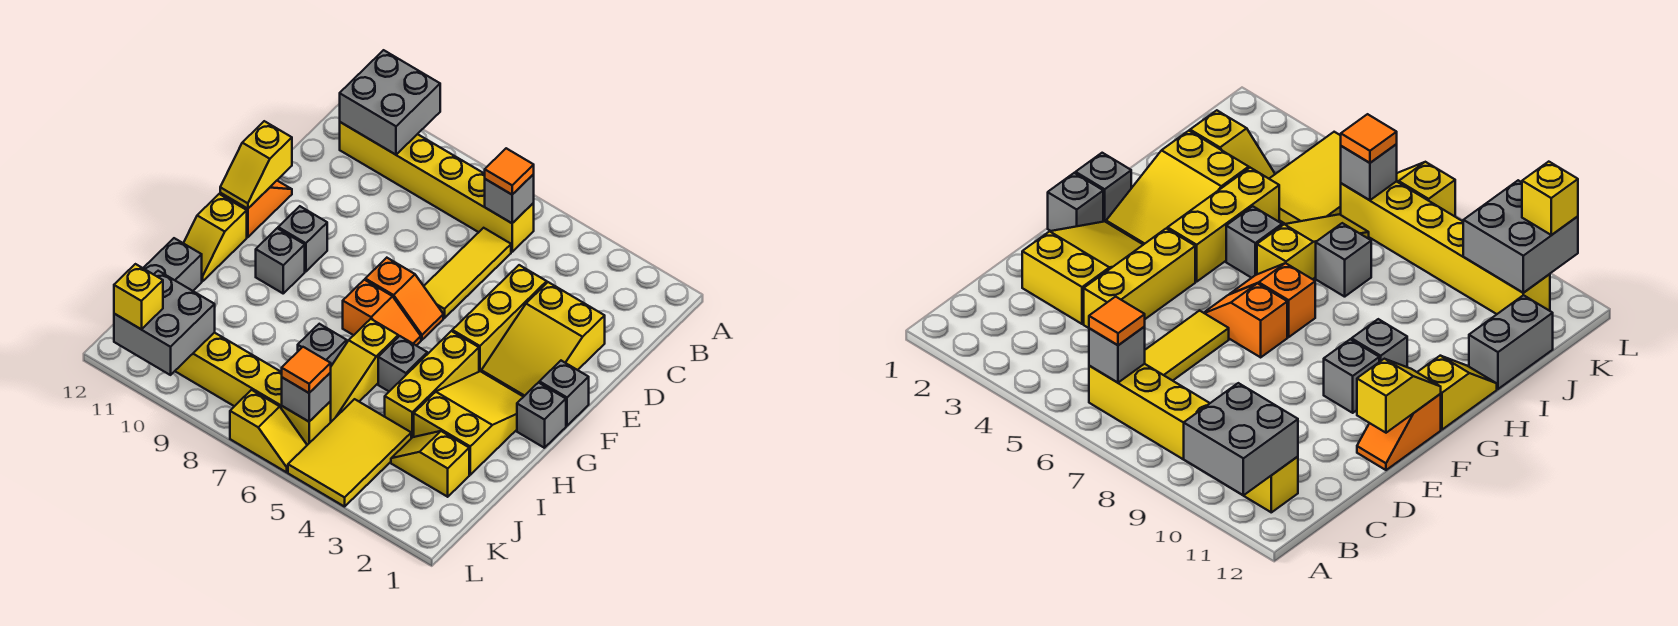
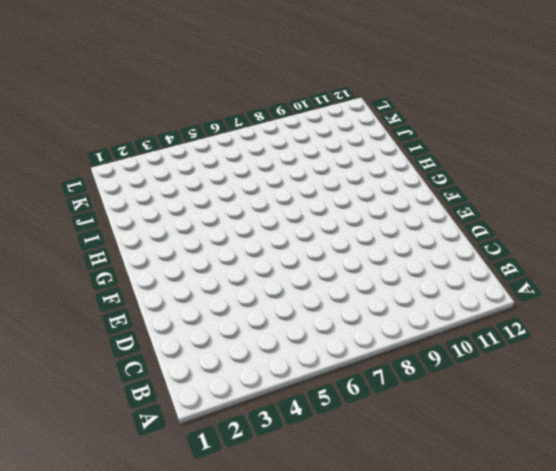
none -> yellow brick B6:B11 level 1
none -> yellow tile C6:E6 level 1
none -> yellow slope D2:F3 level 1 top D
none -> yellow brick D4:F4 level 1

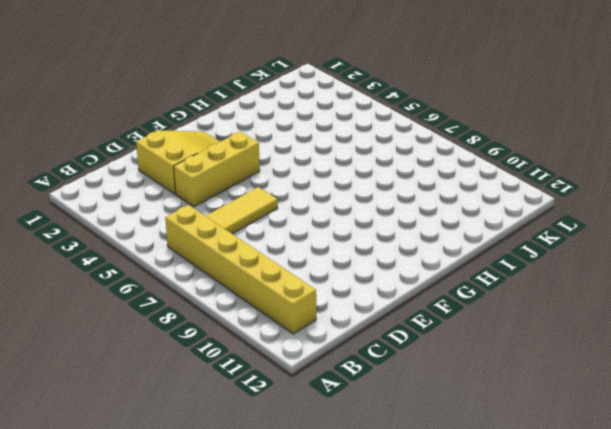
none -> orange slope E12:F12 level 1 top F
none -> grey brick F1 level 1
none -> orange slope F6:F7 level 1 top 7
none -> grey brick F10 level 1

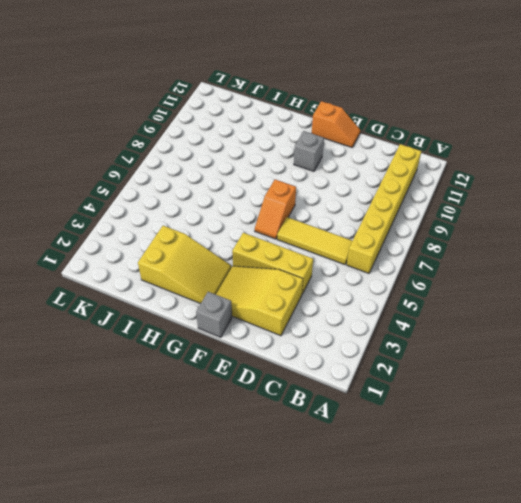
none -> grey brick G1 level 1
none -> yellow brick G4:I4 level 1
none -> orange slope G6:G7 level 1 top 7
none -> grey brick G10 level 1

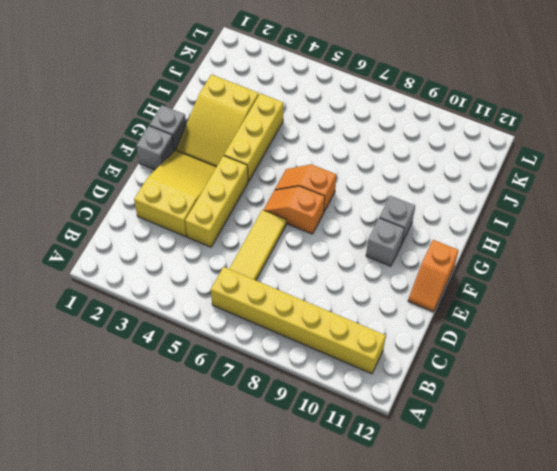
none -> yellow slope G12:H12 level 1 top G
none -> grey brick H5 level 1
none -> yellow slope H6:J6 level 1 top H
none -> grey brick I7 level 1

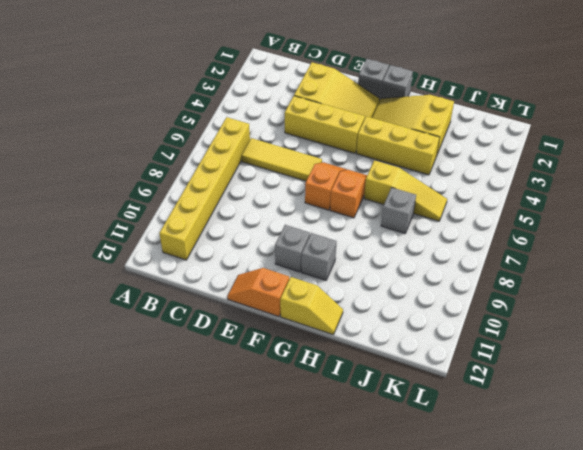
none -> grey brick H5 level 1
none -> grey brick I12:J12 level 1
none -> yellow slope J2:J3 level 1 top 2
none -> yellow tile J4:L5 level 1

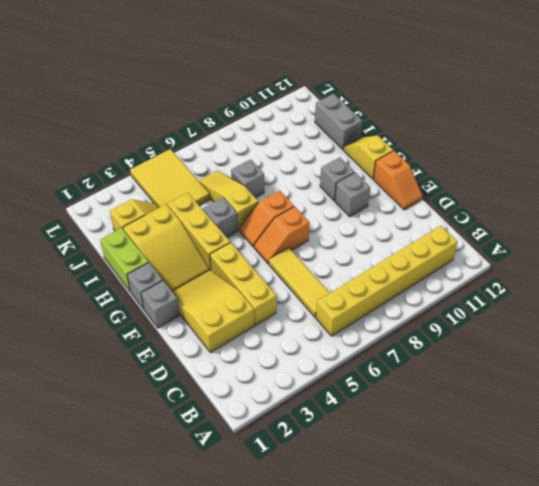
lime brick H1:I1 level 1 -> none
none -> yellow brick K6:K11 level 1
none -> yellow slope L6:L7 level 1 top 7
none -> grey brick A10:B11 level 2
none -> grey brick B6 level 2

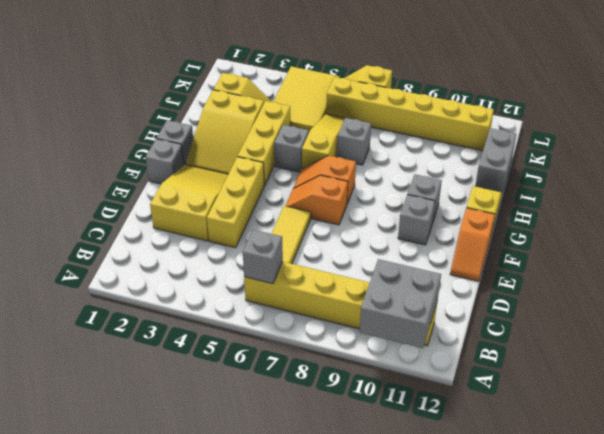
none -> yellow slope E12:F12 level 2 top E
none -> grey brick K6 level 2
none -> grey brick K10:L11 level 2
none -> orange tile B6 level 3

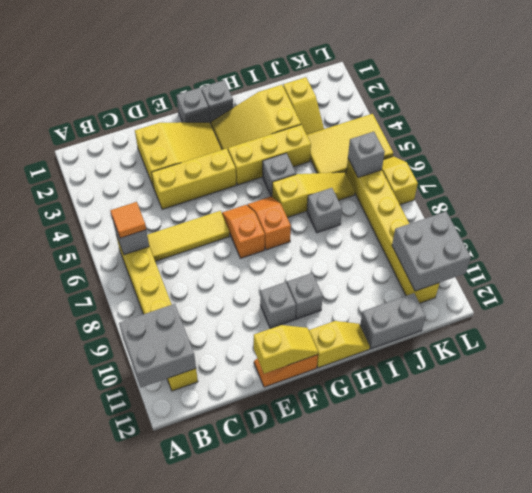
none -> orange tile K6 level 3
none -> yellow brick L11 level 3

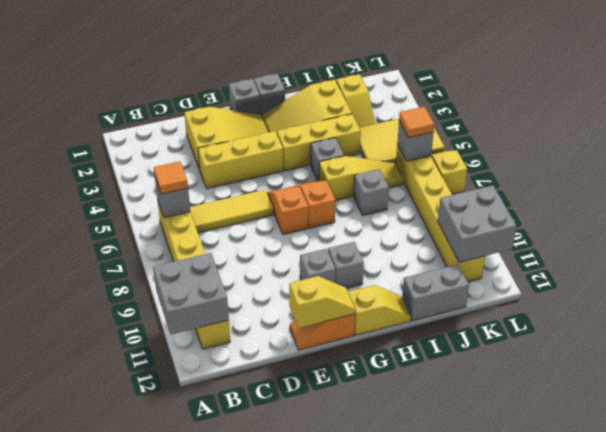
none -> yellow brick L11 level 3

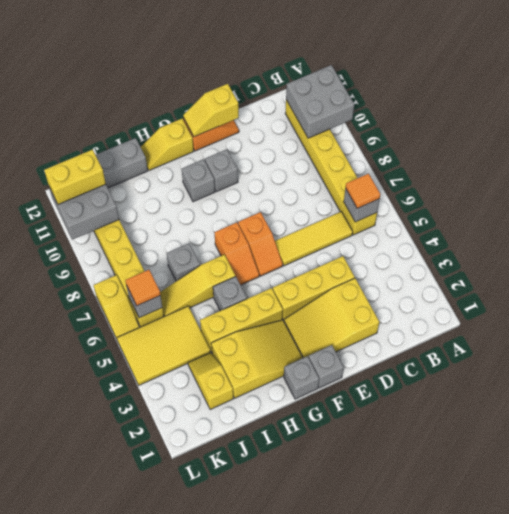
yellow brick K11:L11 level 3 -> yellow brick L11 level 3

